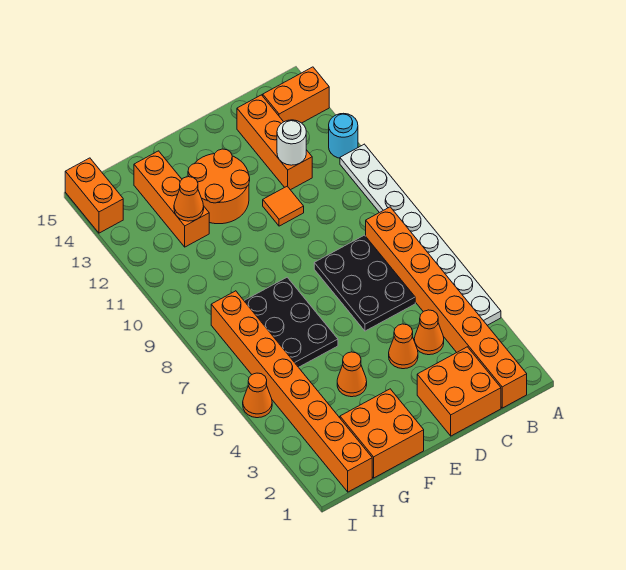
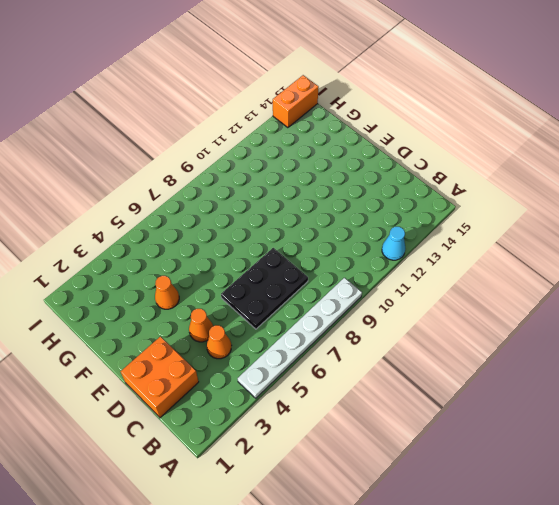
white plate A4:A9 level 1 -> white plate A4:A11 level 1
cyan cone A12 level 1 -> cyan round brick A12 level 1
none -> orange brick A14:B14 level 1
none -> orange brick B1:B8 level 1
none -> orange brick C12:C14 level 1

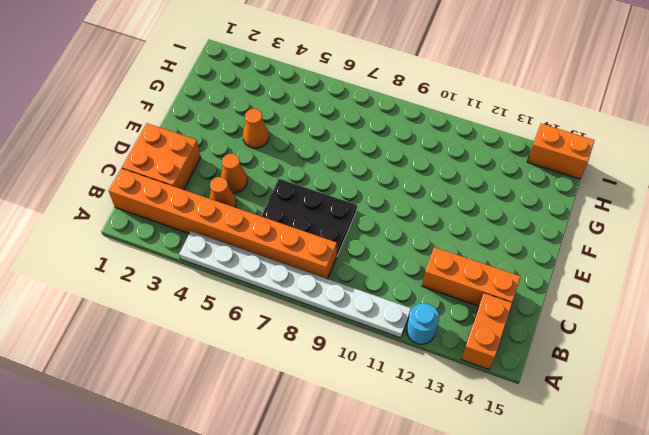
none -> orange tile D11 level 1
none -> orange round brick E12:F13 level 1
none -> orange brick F1:G2 level 1

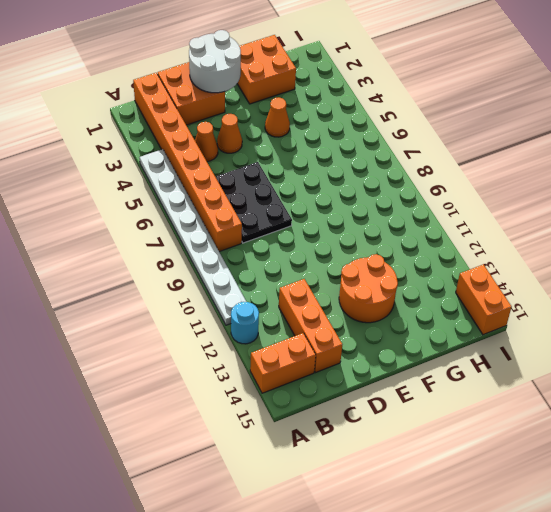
white round brick D1:E2 level 2 -> none
none -> orange tile D11 level 1
none -> black plate F6:G8 level 1
none -> orange brick G12:G14 level 1

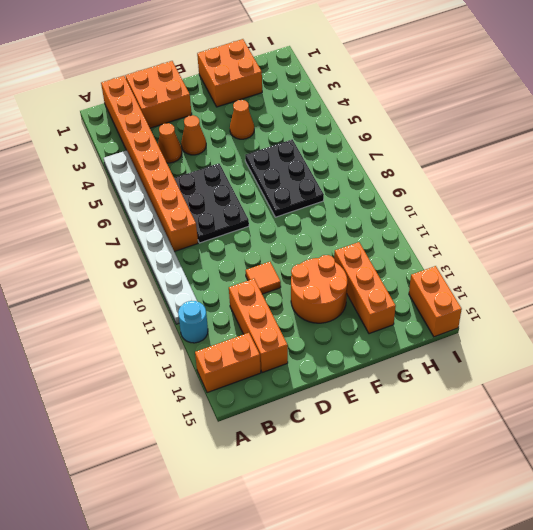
none -> orange brick H1:H8 level 1
none -> orange cone I5 level 1
none -> white round brick C12 level 2

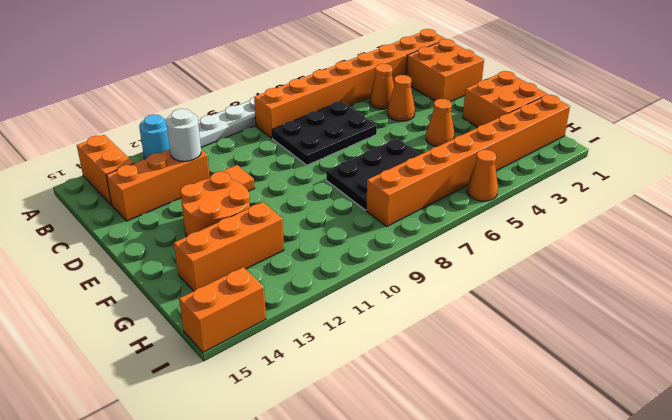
none -> orange cone G12 level 2

